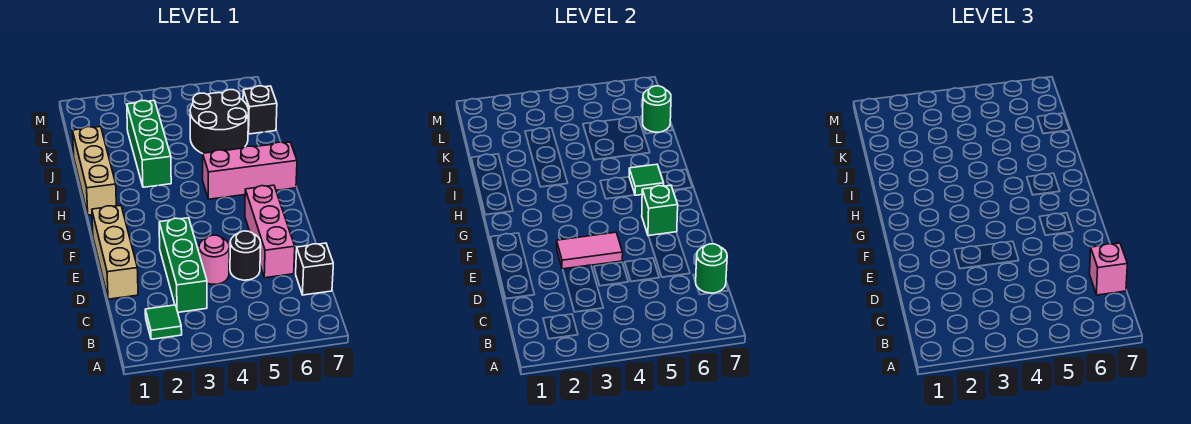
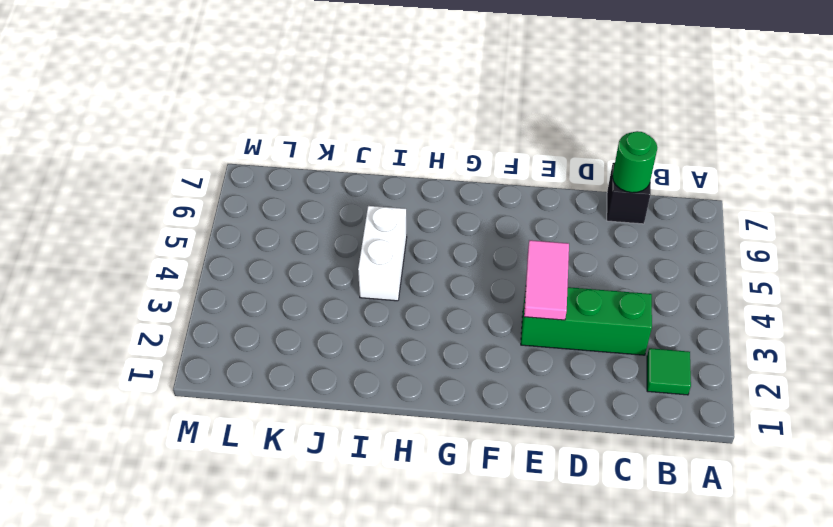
white brick I4:I5 level 1 -> none
none -> tan brick D1:F1 level 1
none -> pink round brick D4 level 1
none -> black round brick D5 level 1

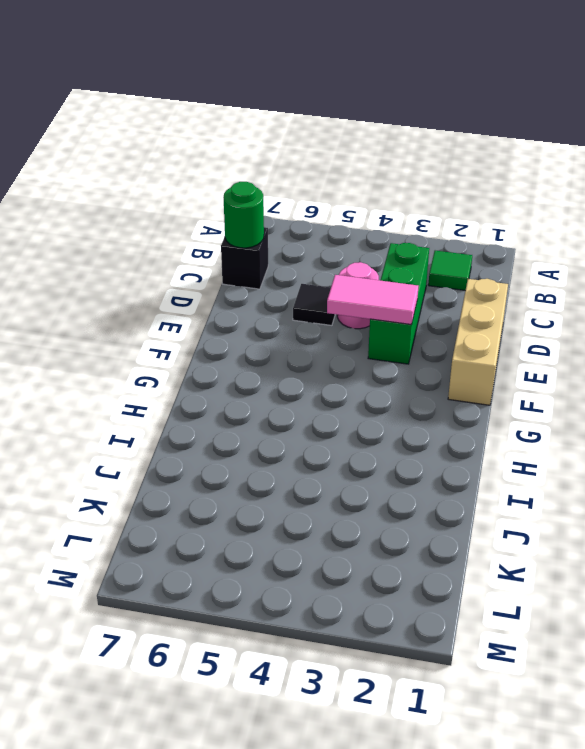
black tile D5 level 1 -> black round brick D5 level 1
none -> pink brick D6:F6 level 1
none -> tan brick H1:J1 level 1
none -> pink brick H5:H7 level 1

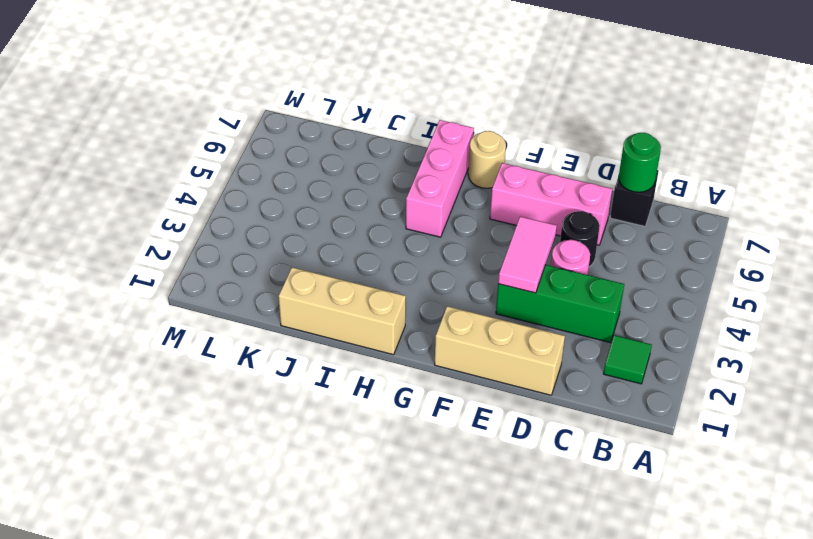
tan round brick G7 level 1 -> none
none -> green brick I3:K3 level 1
none -> black round brick J5:K6 level 1
none -> black brick K7 level 1

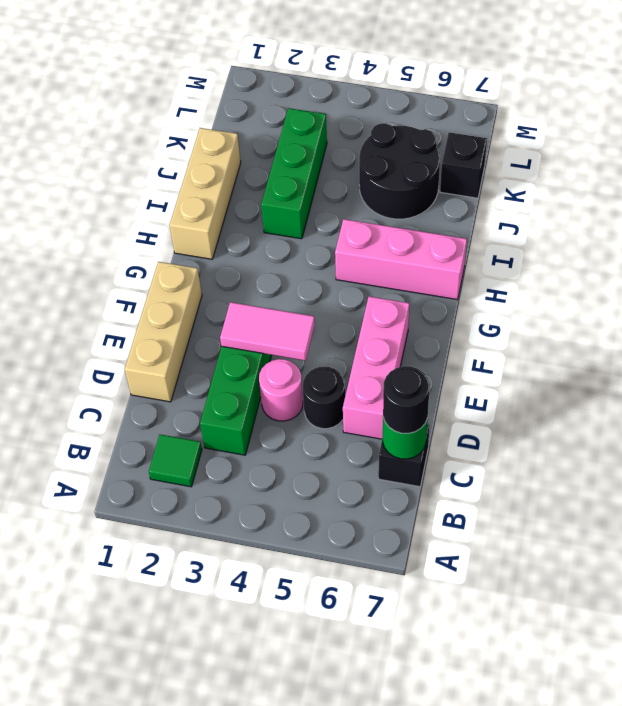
black round brick C7 level 3 -> pink brick C7 level 3
none -> green brick F6 level 2
none -> green tile H6 level 2
none -> green round brick K7 level 2

